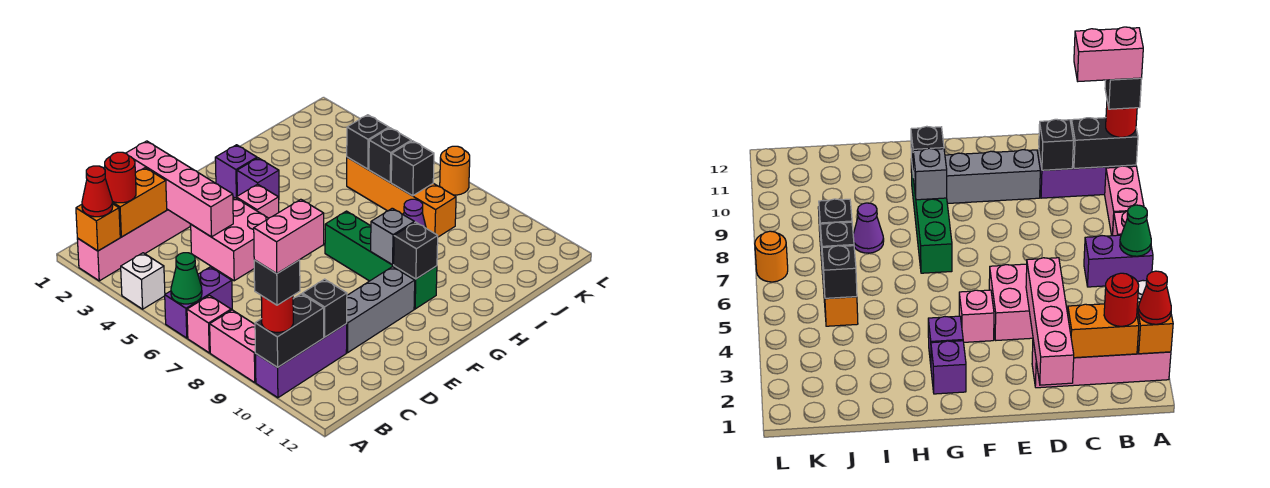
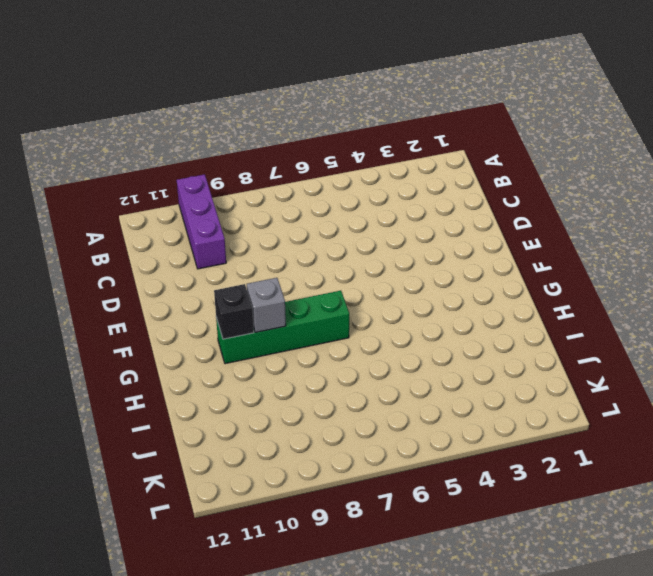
none -> pink brick A2:D2 level 1
none -> white brick A4 level 1
none -> purple brick A6:B6 level 1
none -> pink brick A7 level 1

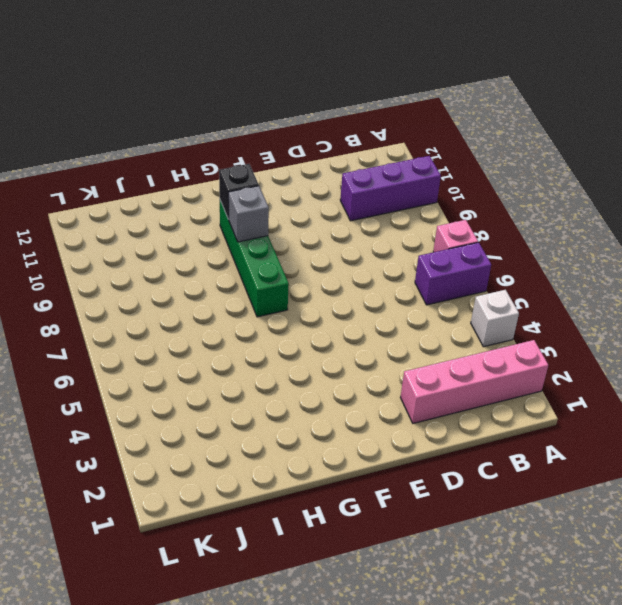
none -> pink brick A8:A9 level 1
none -> pink brick D4:E5 level 1
none -> grey brick D10:F10 level 1
none -> pink brick F4 level 1

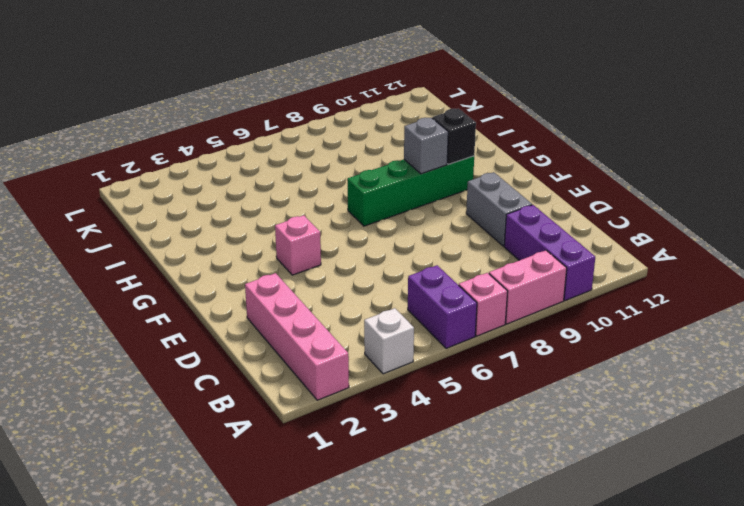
grey brick D10:E10 level 1 -> grey brick D10:F10 level 1
none -> pink brick D4:E5 level 1
none -> purple brick G2 level 1
none -> purple brick G3 level 1
none -> purple cone I8 level 1

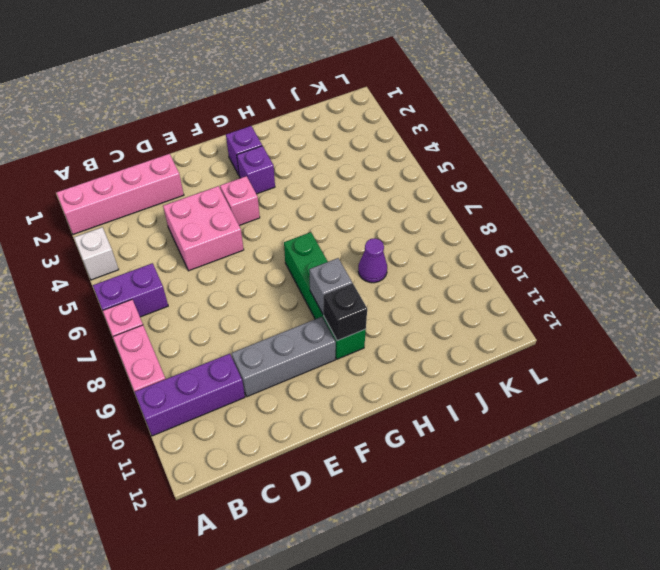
none -> orange brick J5:J8 level 1
none -> orange round brick L7 level 1
none -> orange brick A2 level 2
none -> green cone A6 level 2

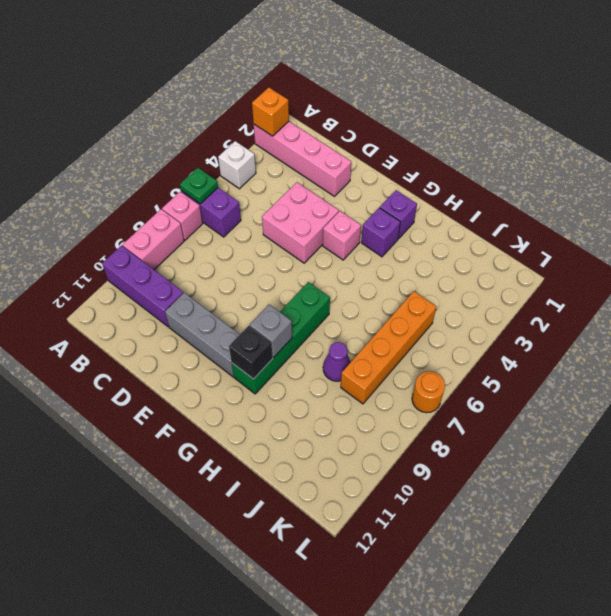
green plate A6 level 2 -> green cone A6 level 2
none -> black brick A10:B10 level 2
none -> orange brick B2:C2 level 2
none -> black brick C10 level 2
none -> pink brick D1:D4 level 2

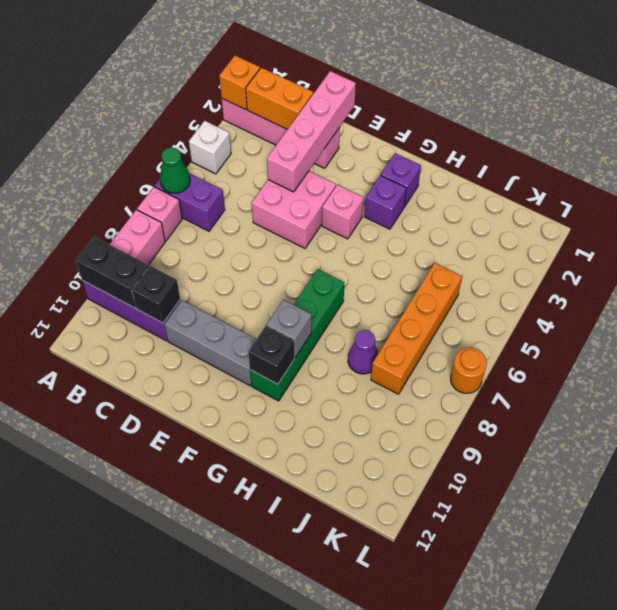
none -> black brick J5 level 2
none -> black brick J6 level 2
none -> black brick J7 level 2
none -> red cone A2 level 3

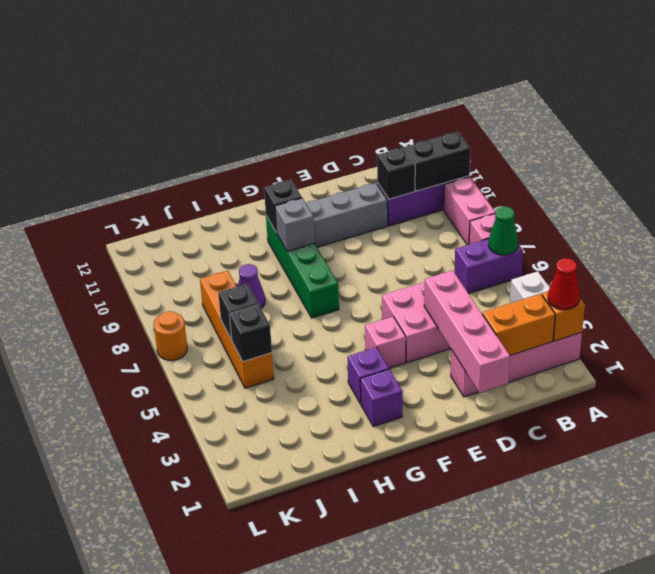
none -> black brick J7 level 2
none -> red round brick A10 level 3
none -> red round brick B2 level 3
none -> black brick A10 level 4

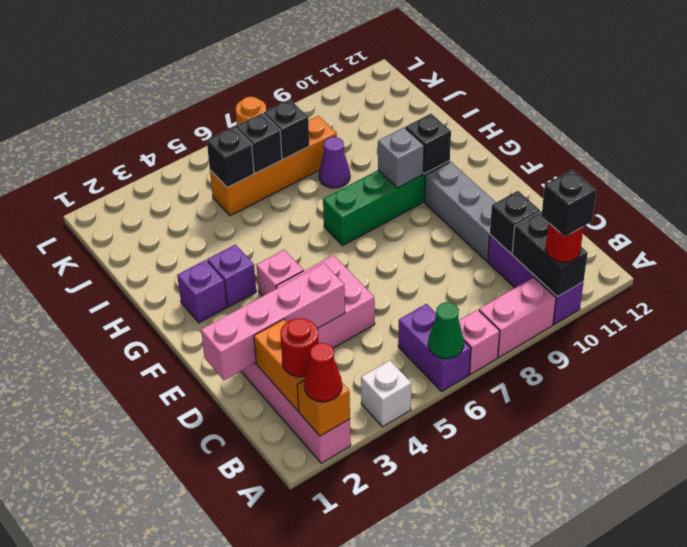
none -> pink brick A10:B10 level 5

